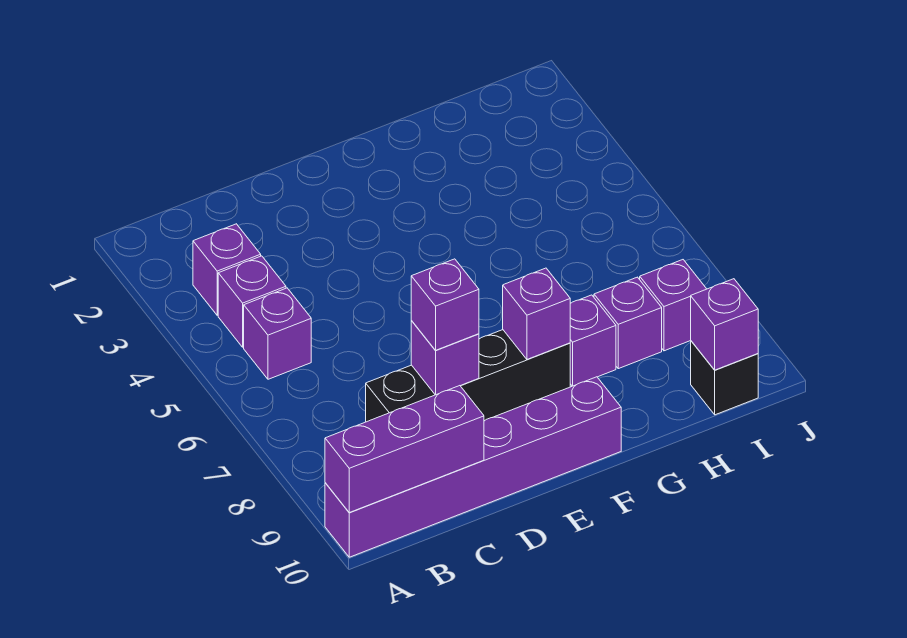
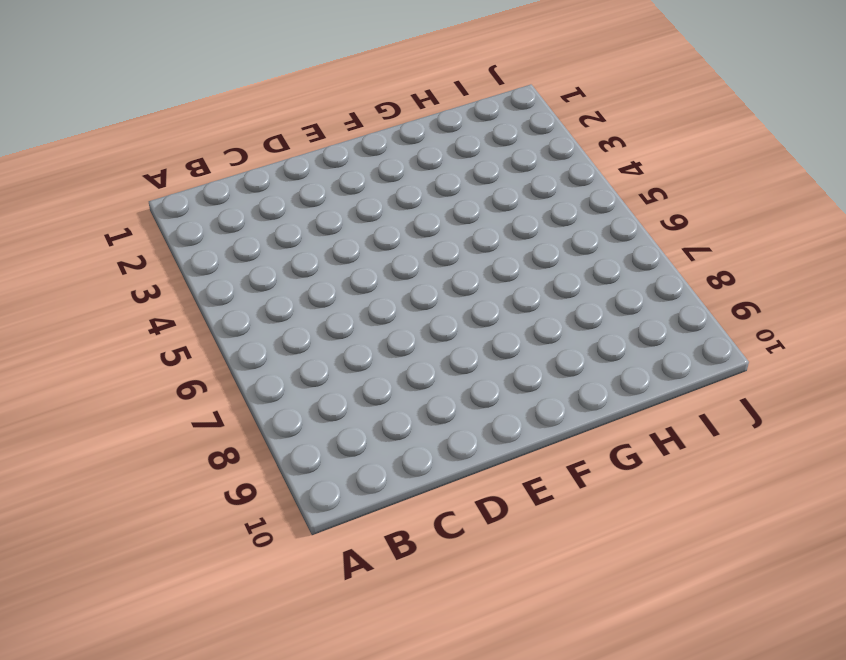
none -> purple brick A10:F10 level 1
none -> purple brick B3 level 1
none -> purple brick B4 level 1

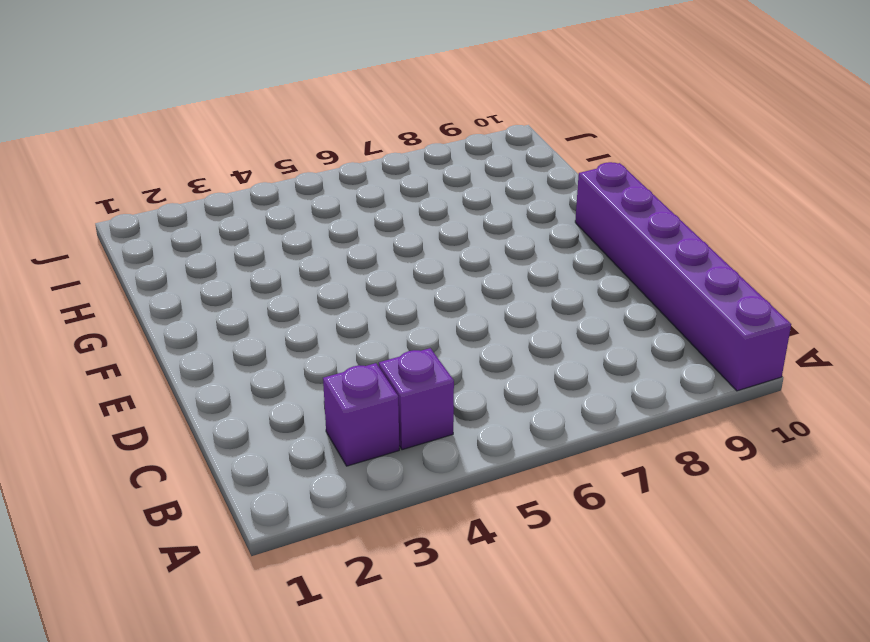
none -> purple brick B5 level 1
none -> black brick C8:F8 level 1
none -> purple brick G8 level 1

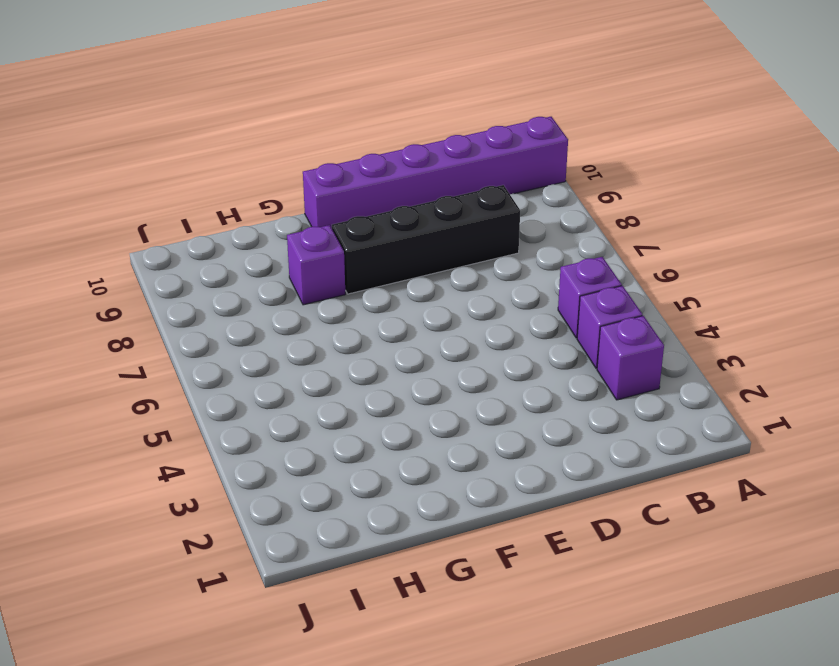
none -> purple brick H8 level 1
none -> purple brick I8 level 1
none -> black brick I10 level 1

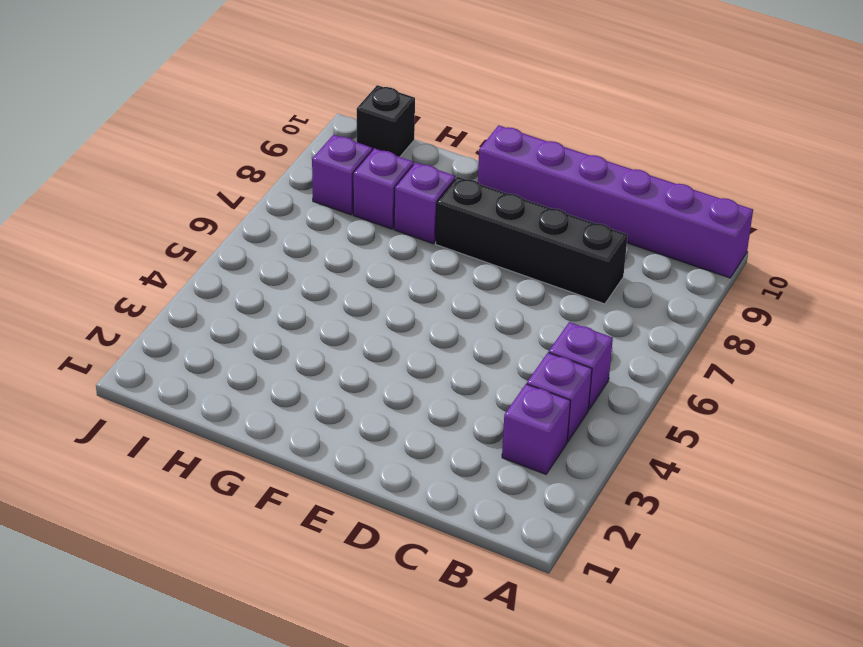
none -> purple brick A10:C10 level 2
none -> purple brick D8 level 2
none -> purple brick F8 level 2

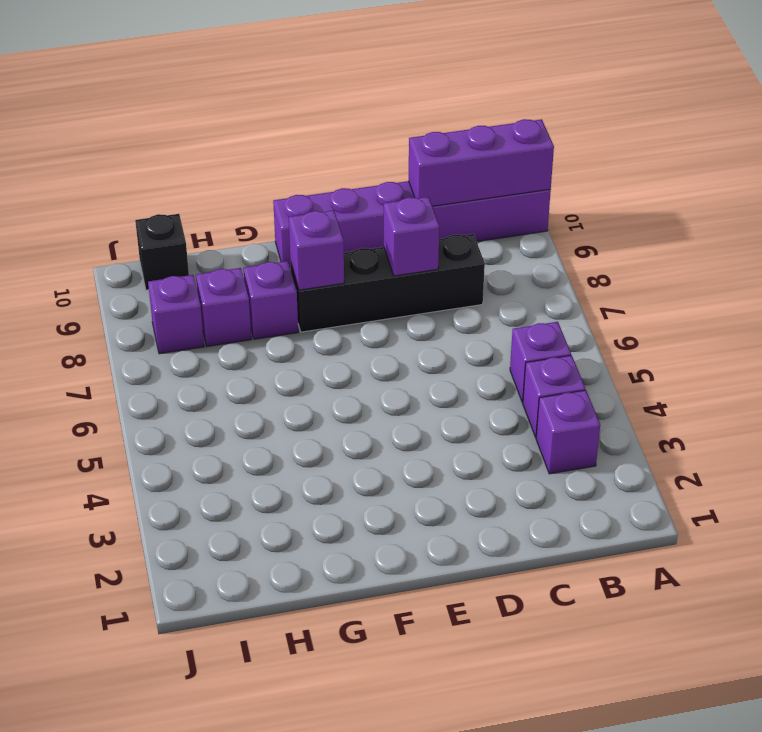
none -> purple brick I10 level 2
none -> purple brick D8 level 3

